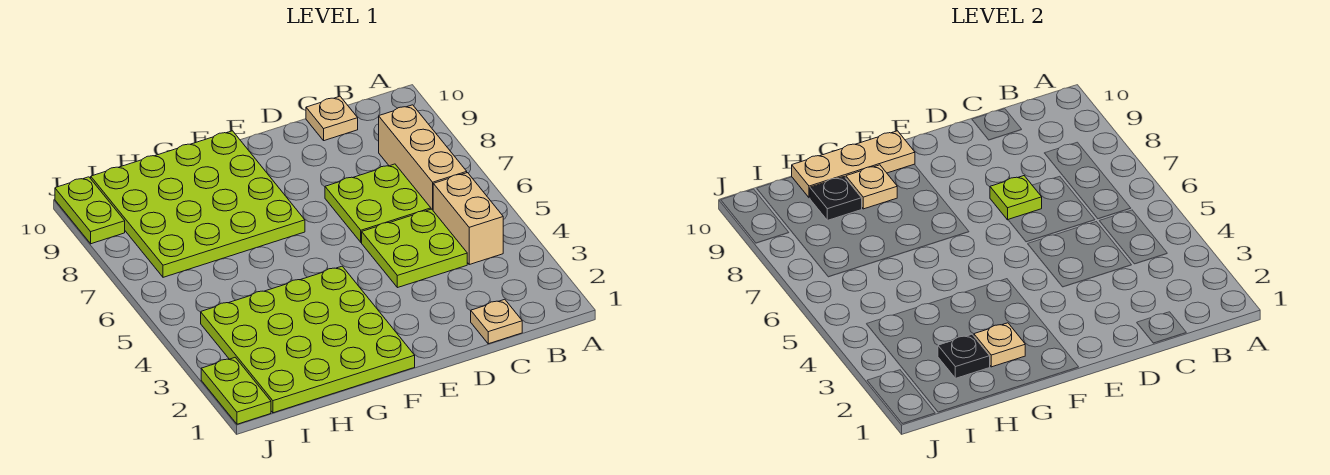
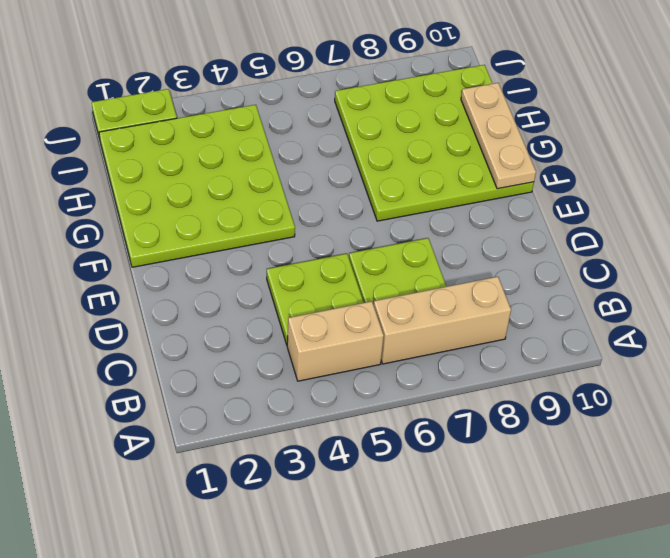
none -> tan plate C1 level 1
none -> tan plate C10 level 1
none -> lime plate J9:J10 level 1

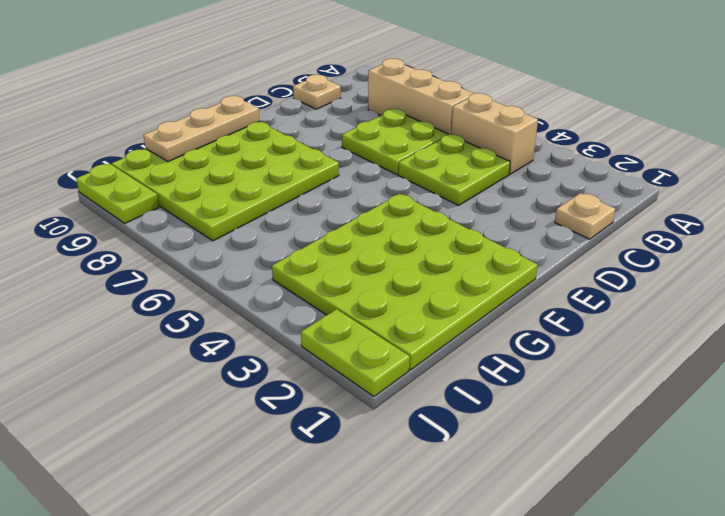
none -> lime plate D7 level 2
none -> tan plate G2 level 2
none -> tan plate G9 level 2

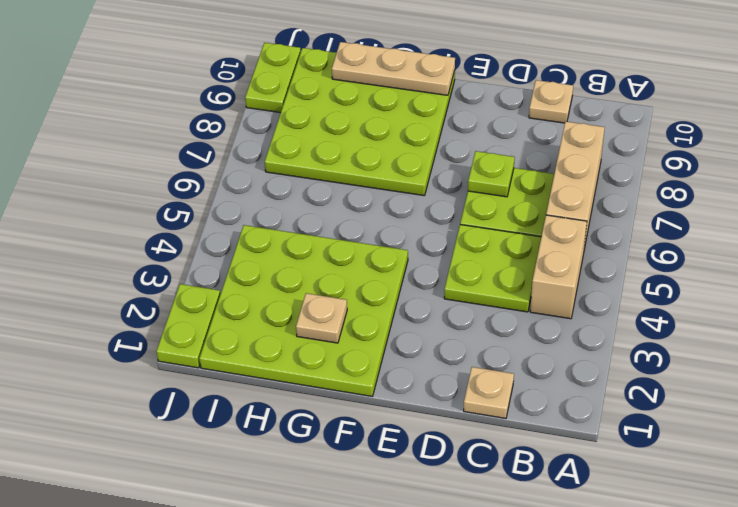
none -> tan plate G9 level 2
none -> black plate H2 level 2
none -> black plate H9 level 2

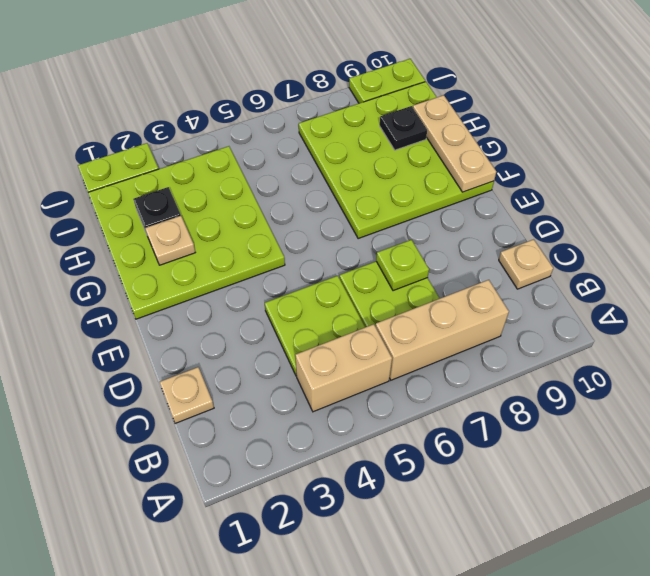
none -> tan plate G9 level 2

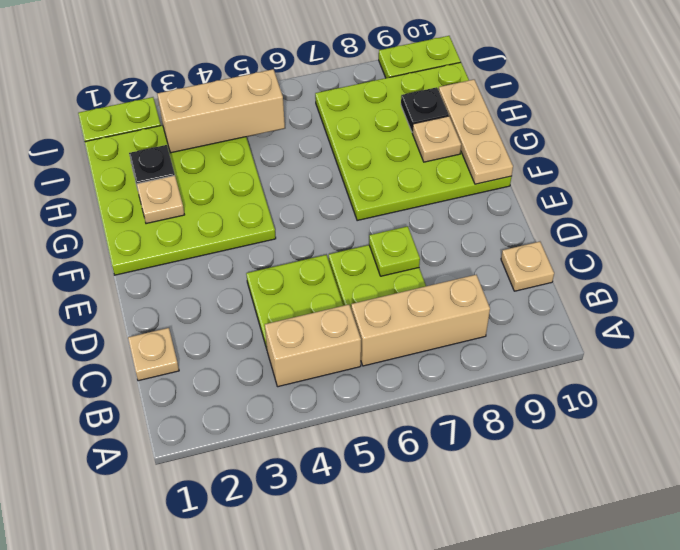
tan brick I3:I5 level 2 -> none

